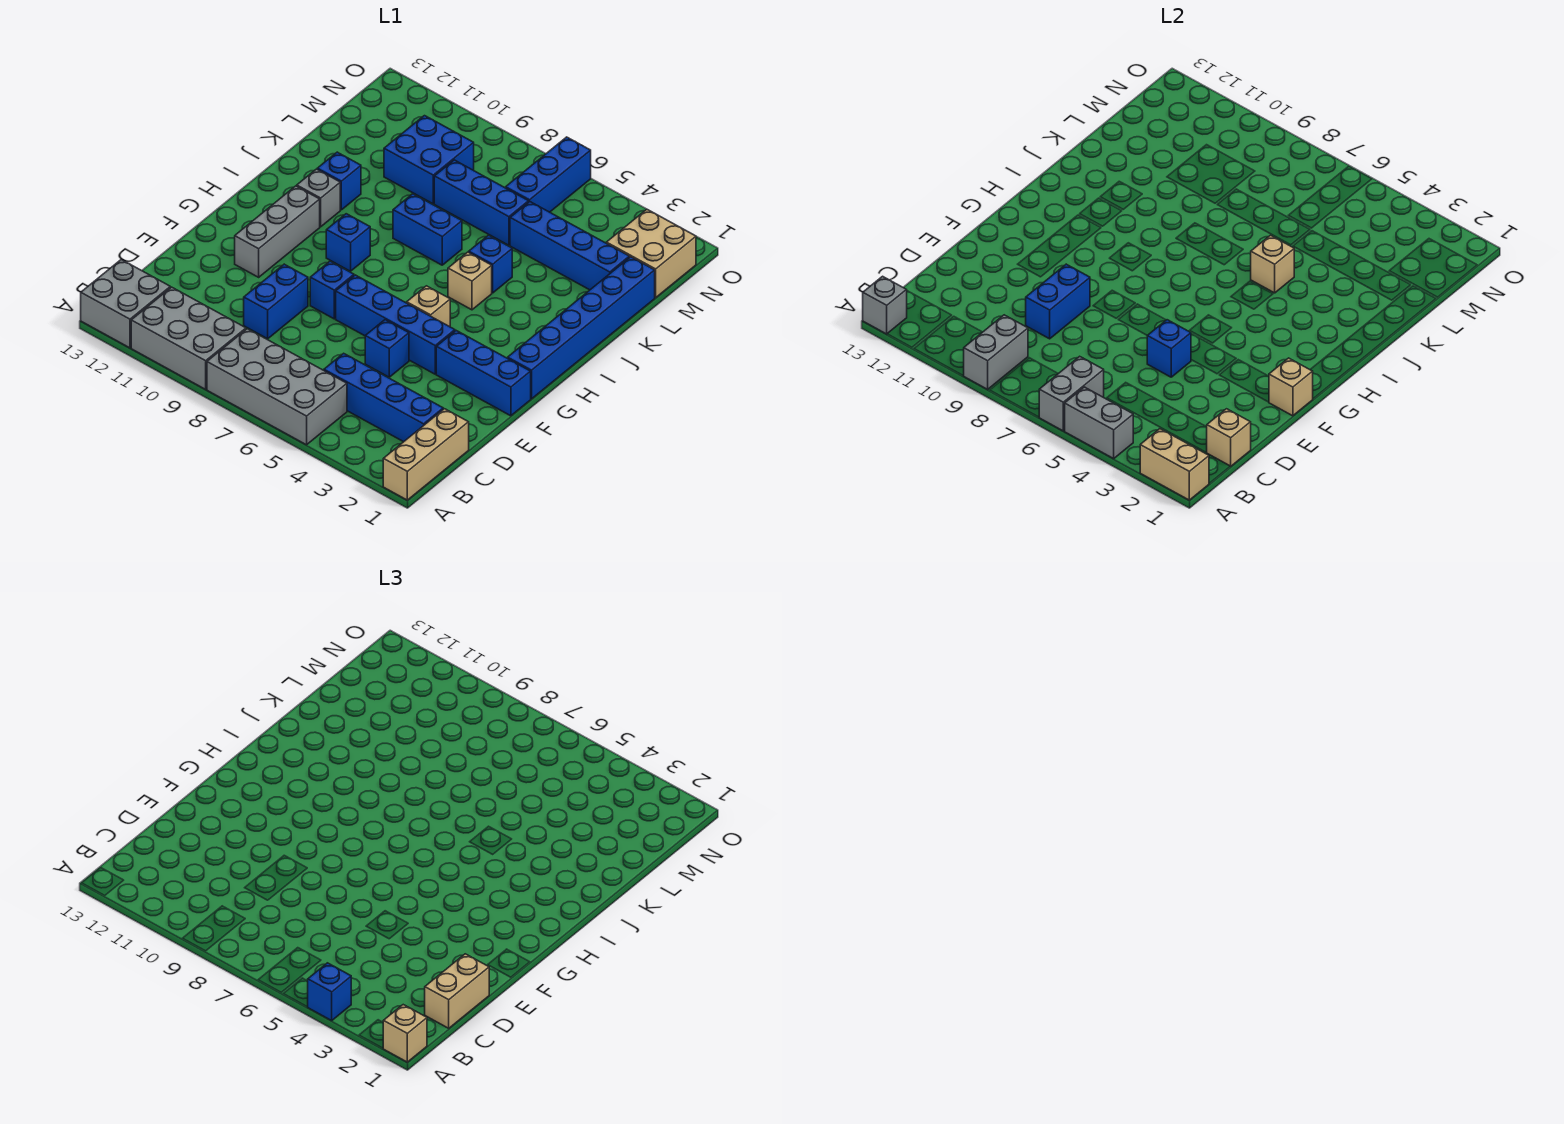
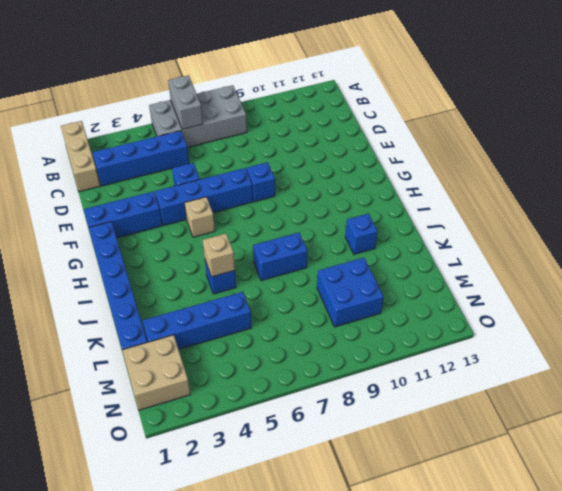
none -> grey brick A9:B11 level 1
none -> grey brick A12:B13 level 1
none -> blue brick D9:E9 level 1
none -> grey brick F11:H11 level 1

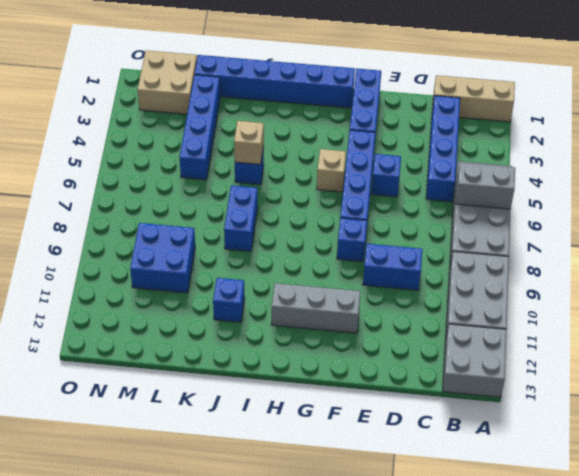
none -> blue brick H9 level 1
none -> tan brick I5 level 1
none -> grey brick I11 level 1
none -> blue brick L6:L8 level 1

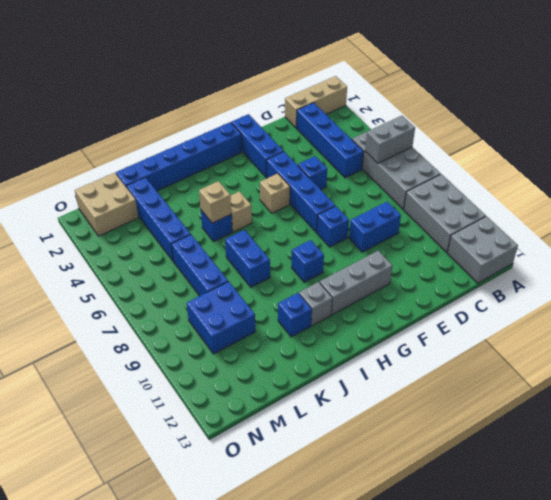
none -> blue brick M6:O6 level 1
none -> tan brick A1:A2 level 2
none -> grey brick A4:A5 level 2
none -> grey brick A9:B9 level 2

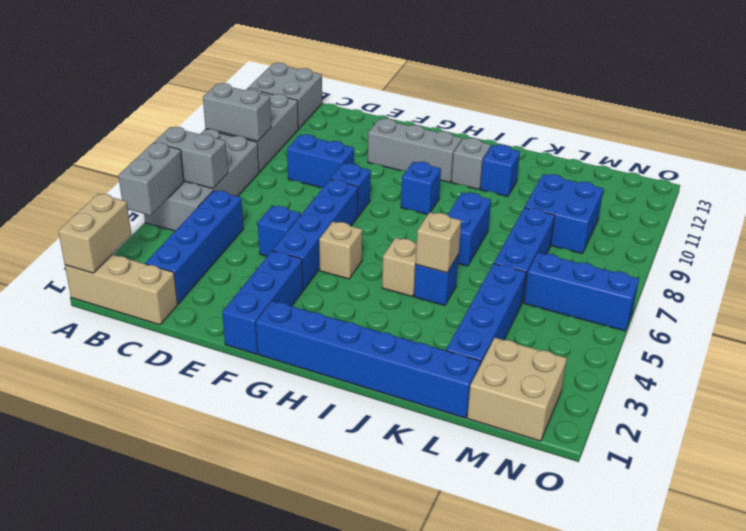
none -> grey brick A13 level 2
none -> tan brick C1 level 2
none -> blue brick D9:E9 level 2
none -> blue brick E5 level 2

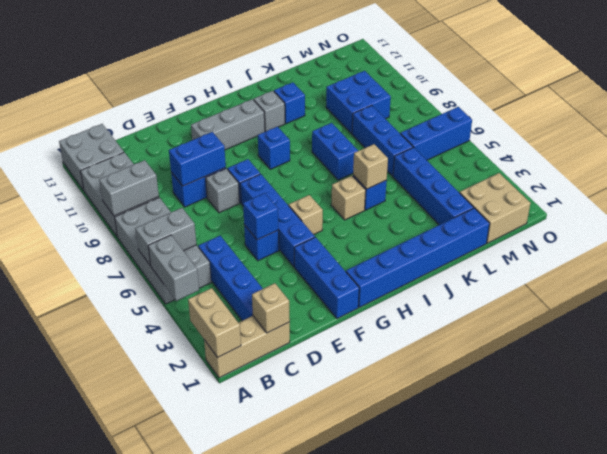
grey brick E8 level 1 -> grey brick A13 level 2
none -> tan brick F1 level 2
none -> tan brick A1 level 3
none -> blue brick A4 level 3
none -> tan brick C1:D1 level 3

